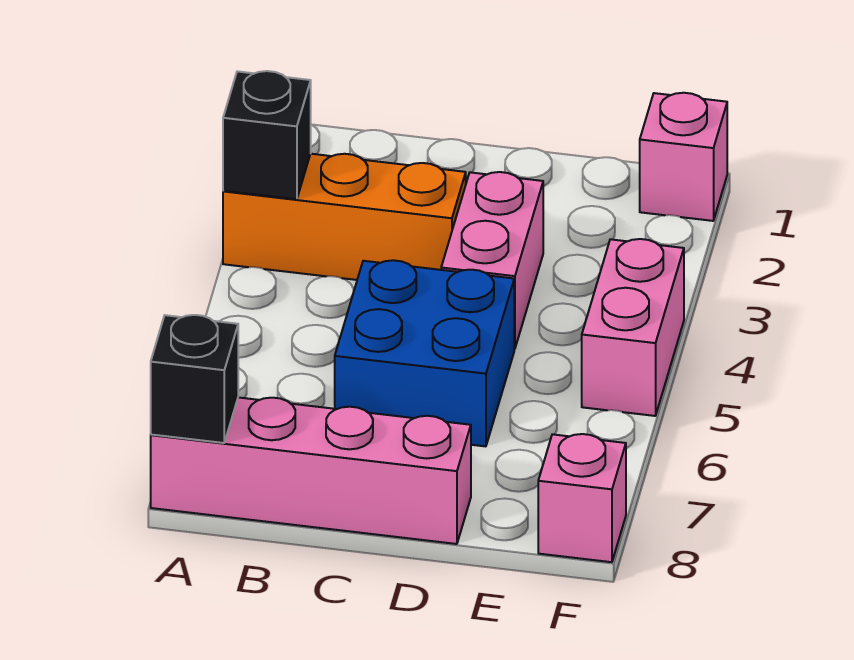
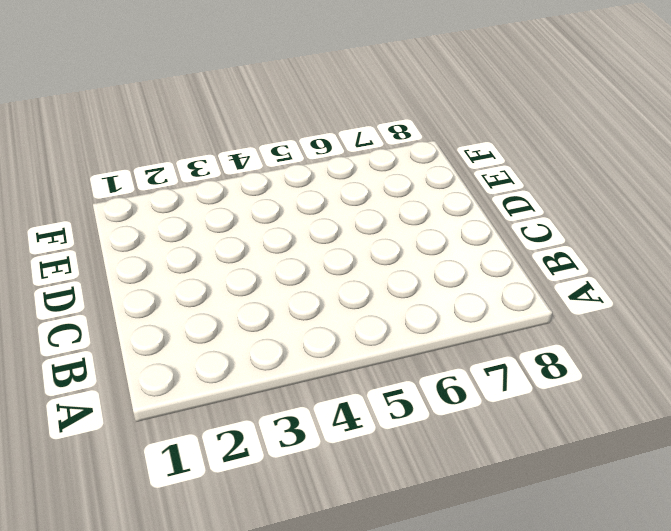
none -> orange brick A3:C3 level 1
none -> pink brick A8:D8 level 1

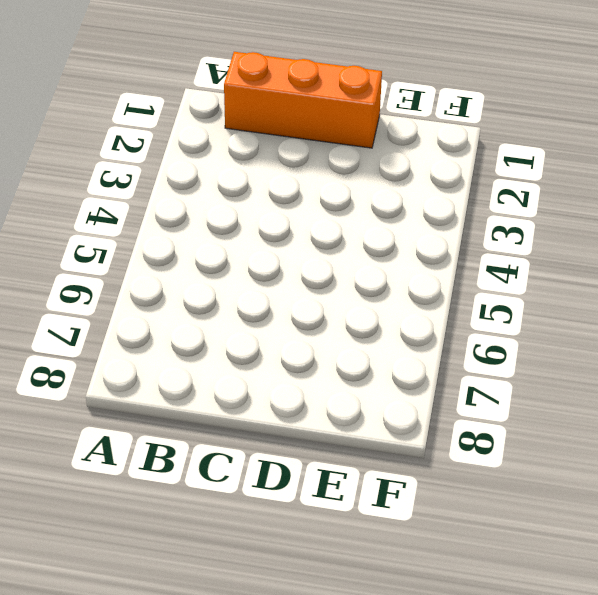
orange brick B1:D1 level 1 -> orange brick A3:C3 level 1
none -> pink brick A8:D8 level 1
none -> blue brick C5:D6 level 1

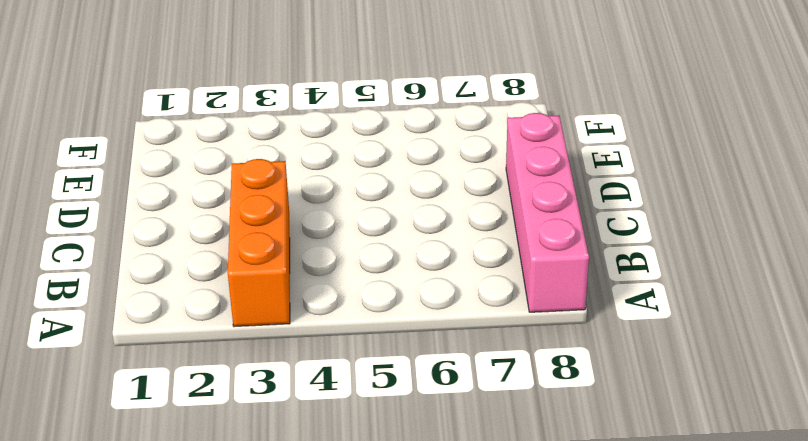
none -> blue brick C5:D6 level 1
none -> pink brick D3:D4 level 1

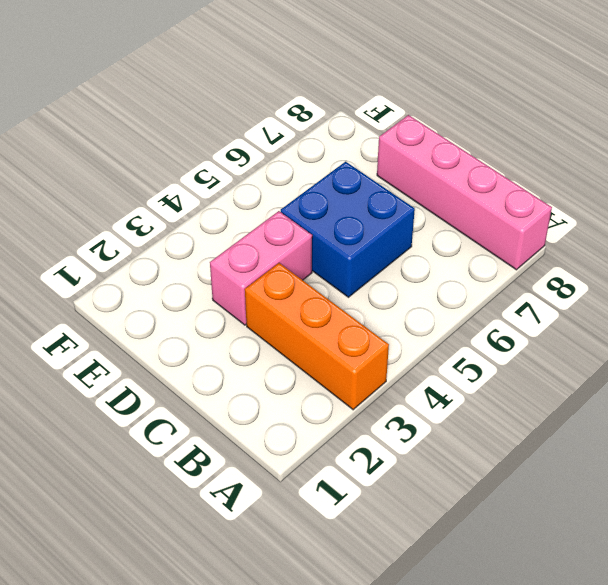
none -> pink brick F1 level 1
none -> pink brick F4:F5 level 1

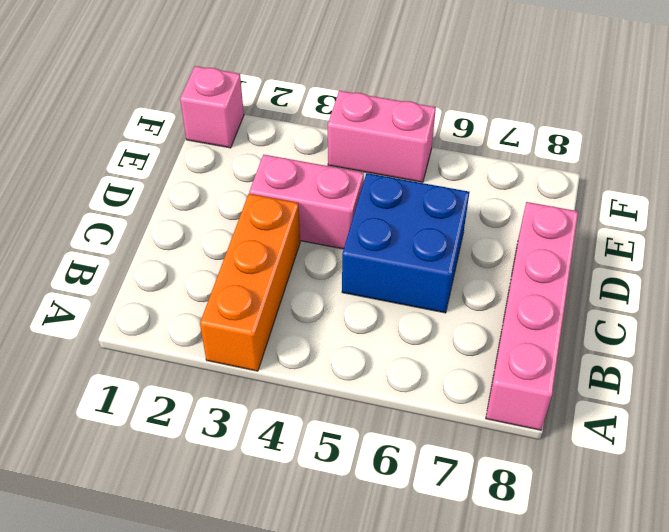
none -> pink brick F8 level 1
none -> black brick A3 level 2

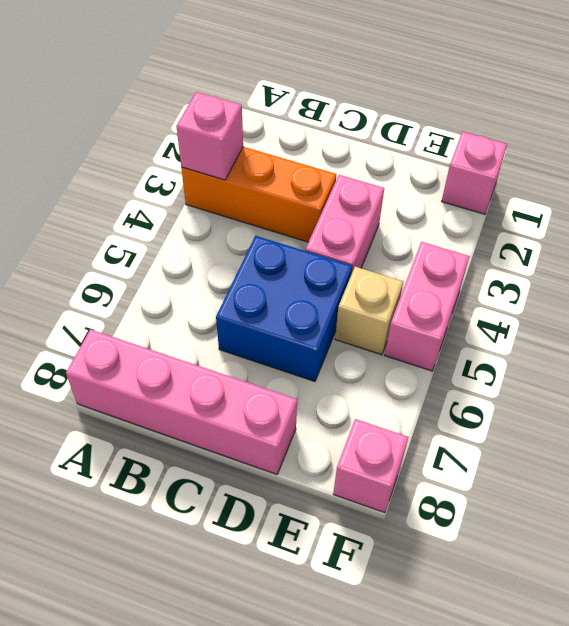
pink brick A3 level 2 -> black brick A3 level 2
tan brick E5 level 1 -> none
none -> black brick A8 level 2

